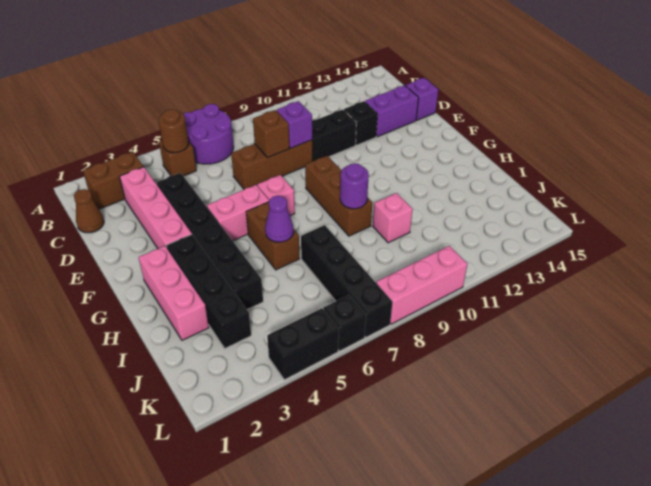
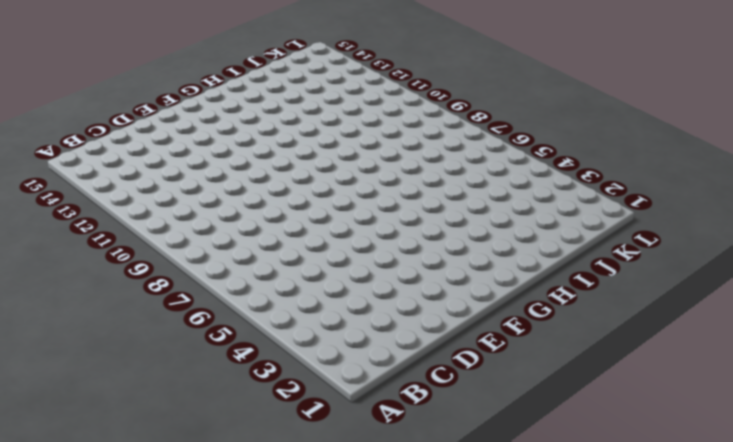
none -> purple round brick A6:B7 level 1
none -> brown brick B2:B3 level 1
none -> brown brick B5 level 1

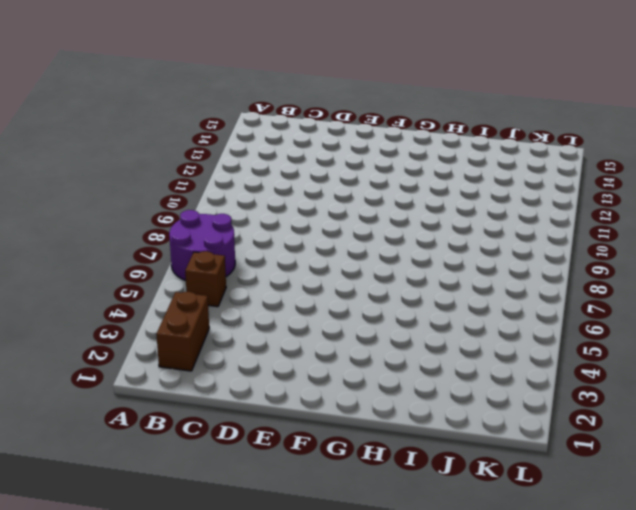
none -> brown cone C1 level 1
none -> pink brick C3:F3 level 1
none -> black brick D4:I4 level 1

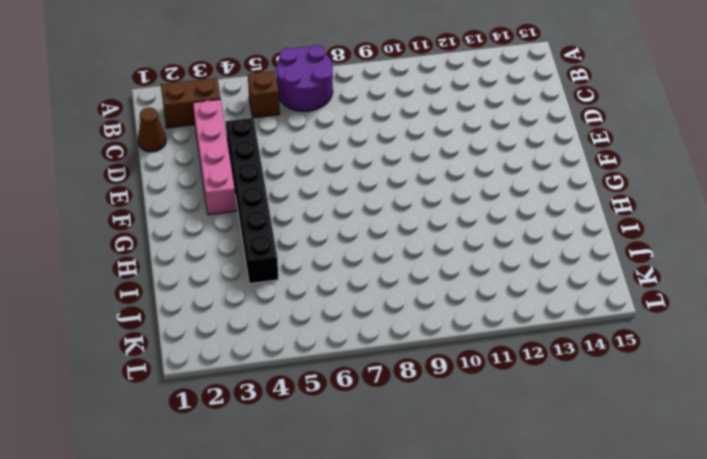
none -> brown brick D7:D9 level 1
none -> black brick D10:D11 level 1
none -> black brick D12 level 1

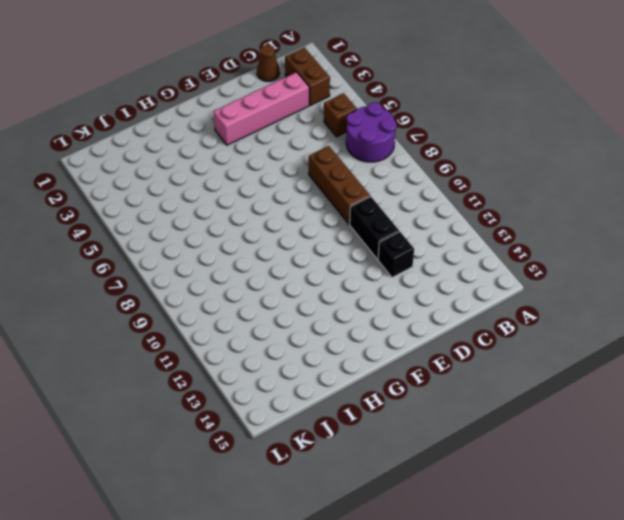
none -> black brick D4:I4 level 1
none -> purple brick D13:D14 level 1
none -> purple brick D15 level 1

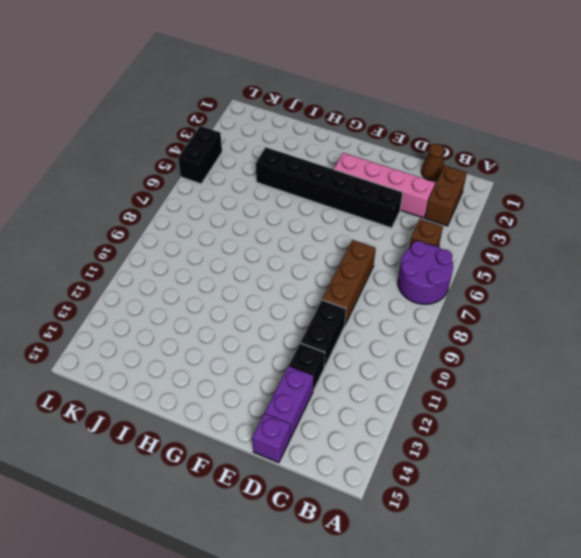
none -> pink brick F5:F6 level 1
none -> pink brick F7 level 1
none -> brown brick F9:H9 level 1

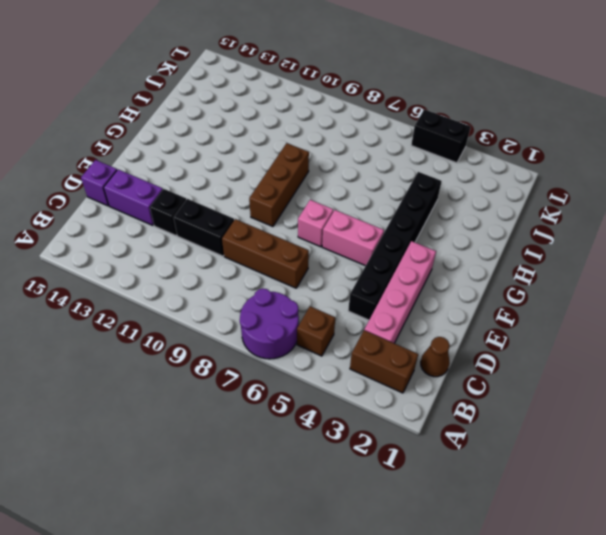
none -> pink brick G2:I2 level 1
none -> black brick G3:J3 level 1
none -> brown brick G6:H6 level 1

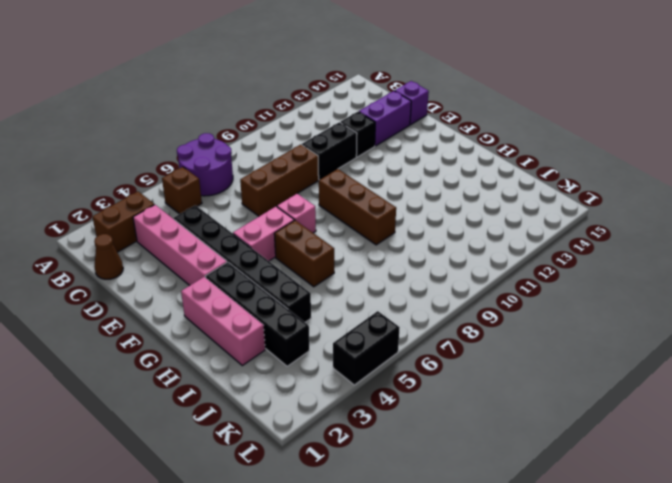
none -> black brick I7:L7 level 1
none -> pink brick I10 level 1
none -> black brick L6 level 1

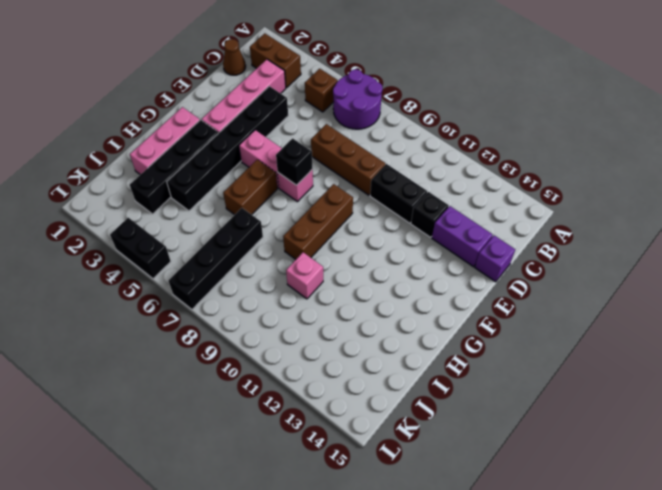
black brick F7 level 2 -> black brick L6 level 1
none -> pink brick L8:L10 level 1
none -> brown round brick B5 level 2
none -> brown brick D8 level 2

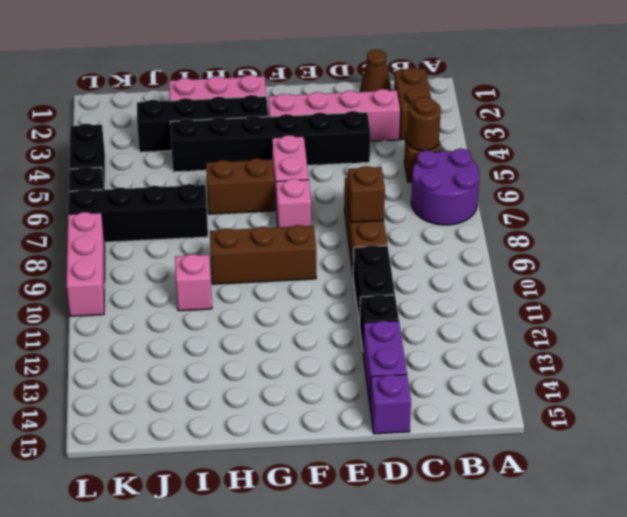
none -> purple brick D9 level 2
none -> purple cone H6 level 2
none -> purple round brick H9 level 2

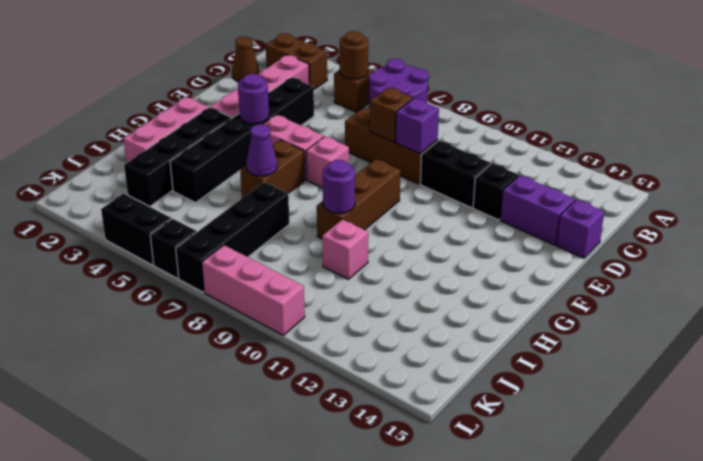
purple round brick F4 level 2 -> none

